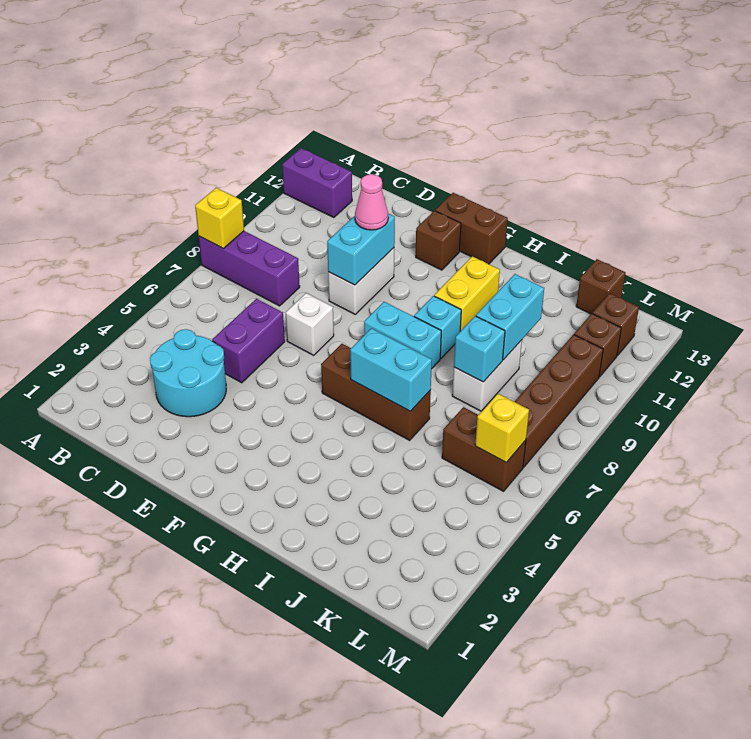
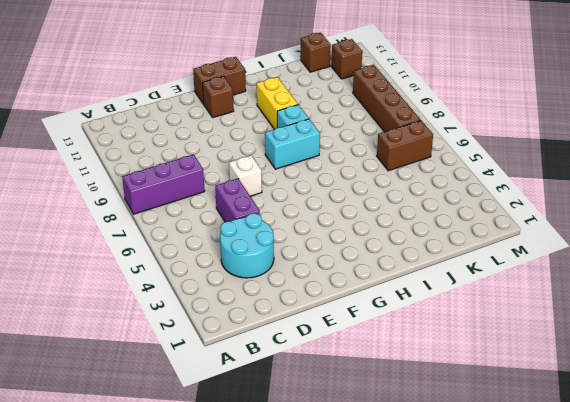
none -> purple brick A12:B12 level 1
none -> white brick E9:E10 level 1
none -> brown brick G6:I6 level 1

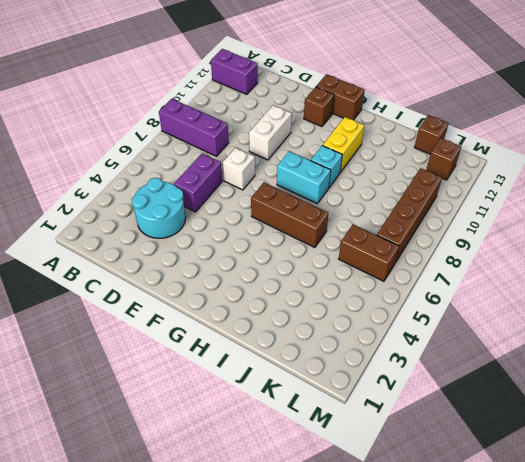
none -> white brick J8:J9 level 1
none -> brown brick L11 level 1
none -> yellow brick A8 level 2

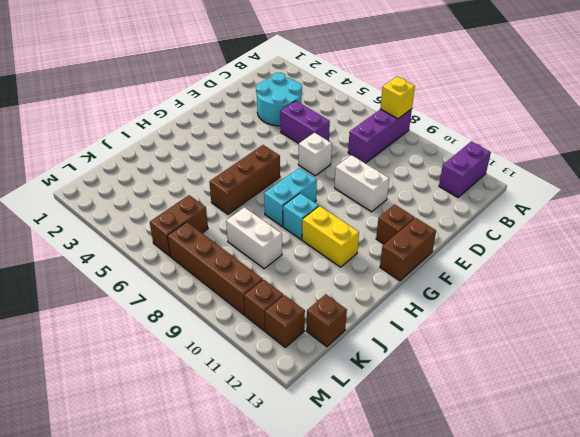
none -> cyan brick E9:E10 level 2
none -> cyan brick H6:I6 level 2
none -> cyan brick J8 level 2

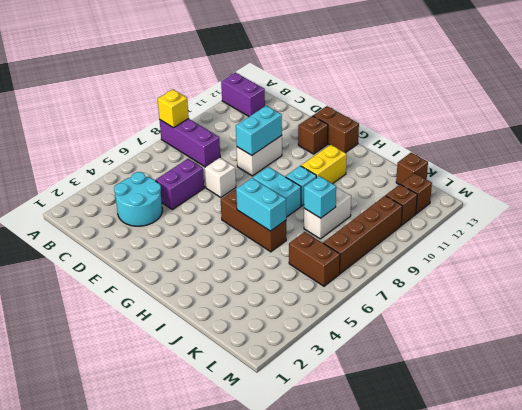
none -> cyan brick J9:J10 level 2
none -> yellow brick L6 level 2
none -> pink cone E10 level 3

